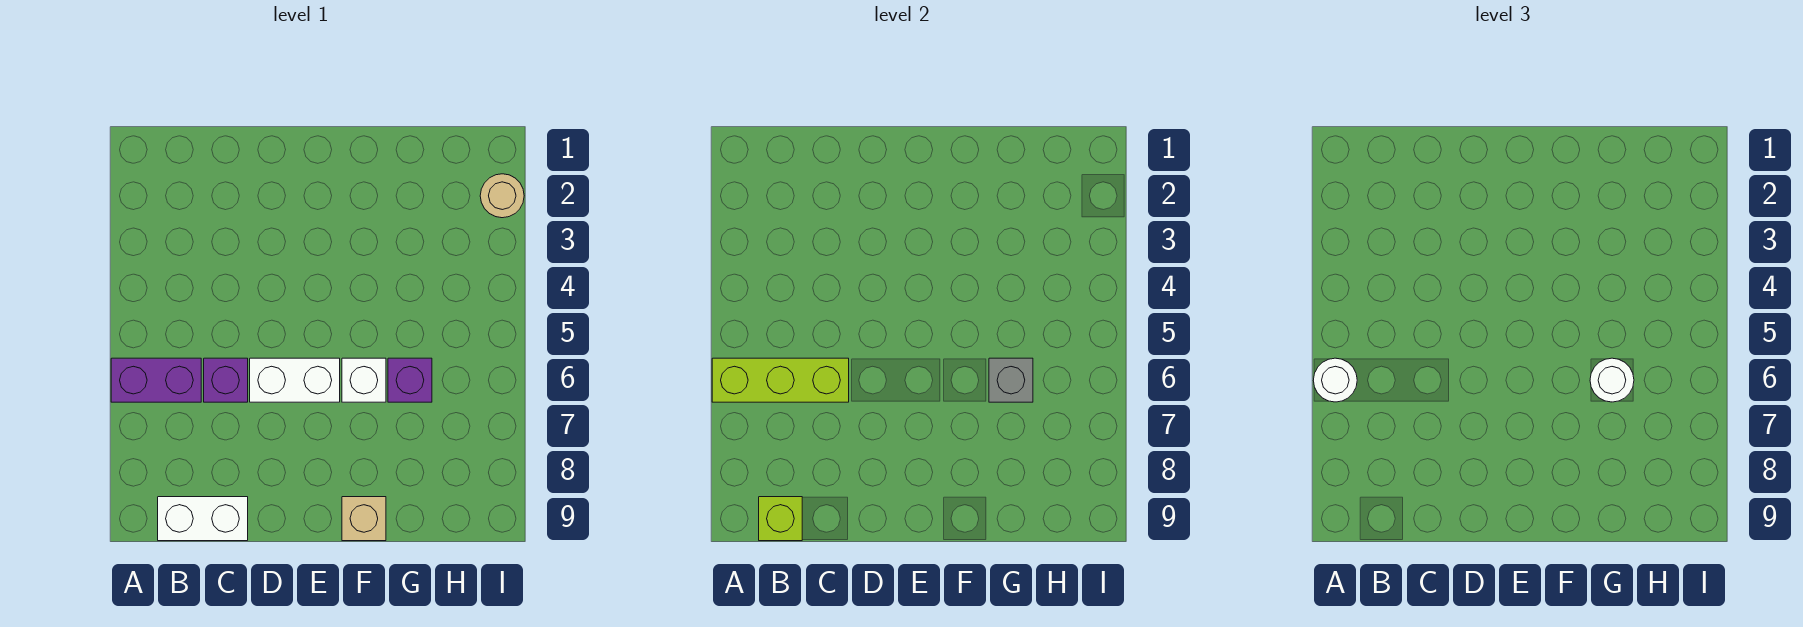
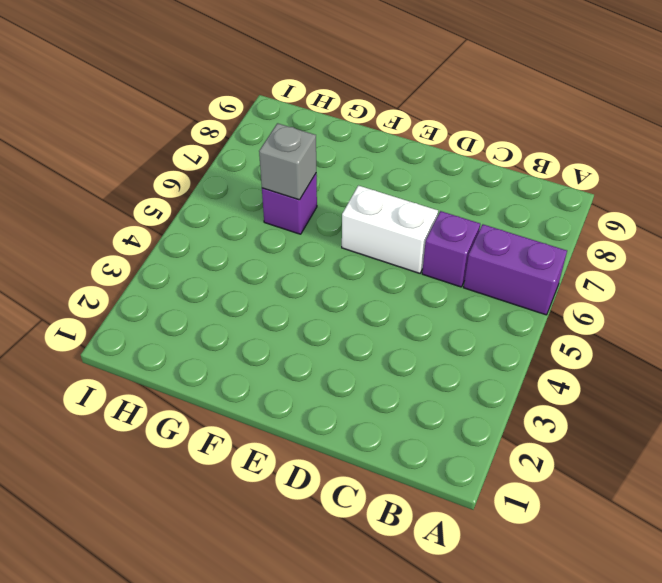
none -> white brick B9:C9 level 1
none -> white brick F6 level 1
none -> tan brick F9 level 1

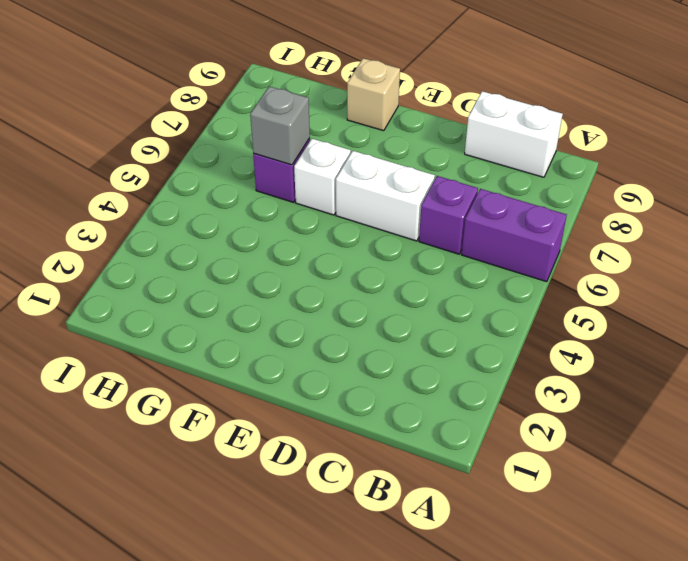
none -> tan round brick I2 level 1
none -> lime brick A6:C6 level 2
none -> lime brick B9 level 2

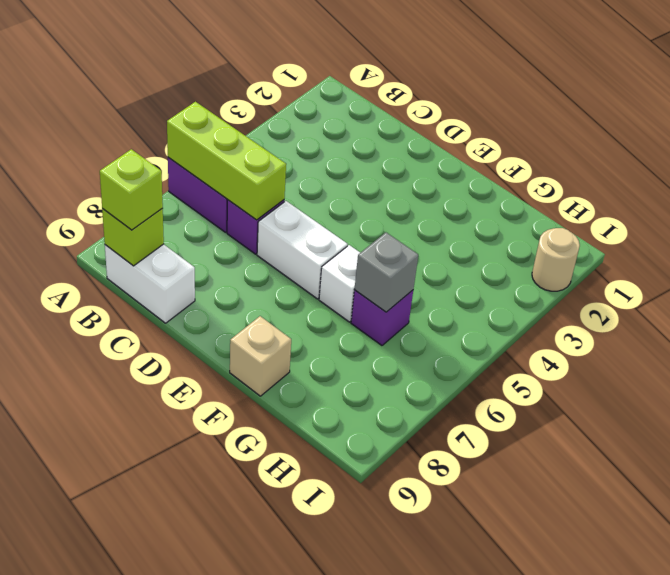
lime brick B9 level 3 -> none
none -> white round brick A6 level 3
none -> white round brick G6 level 3

